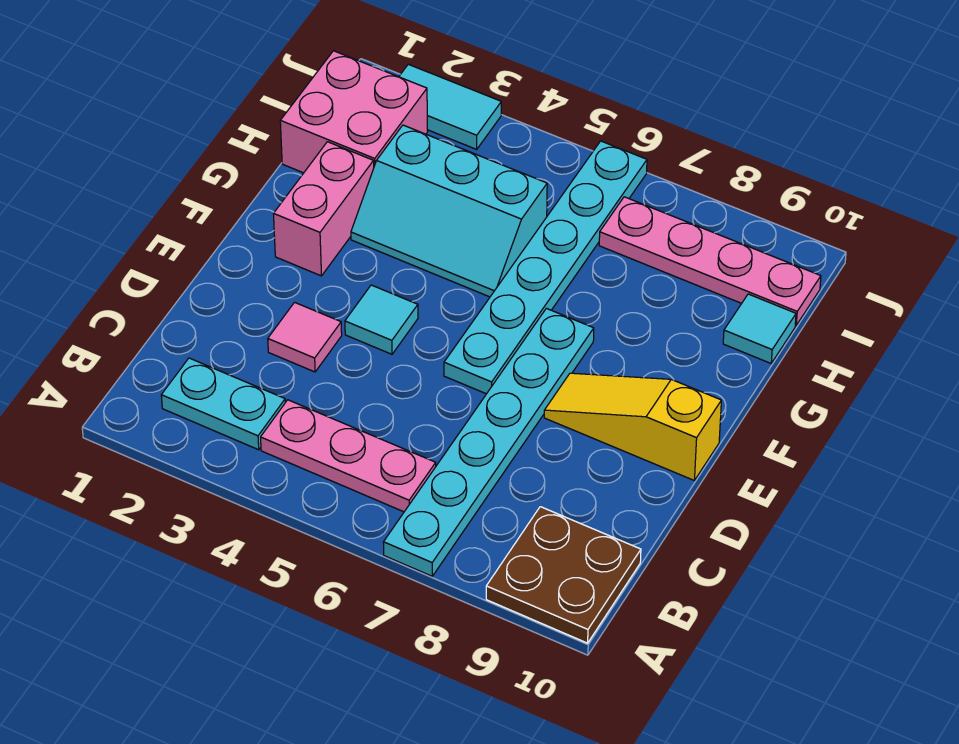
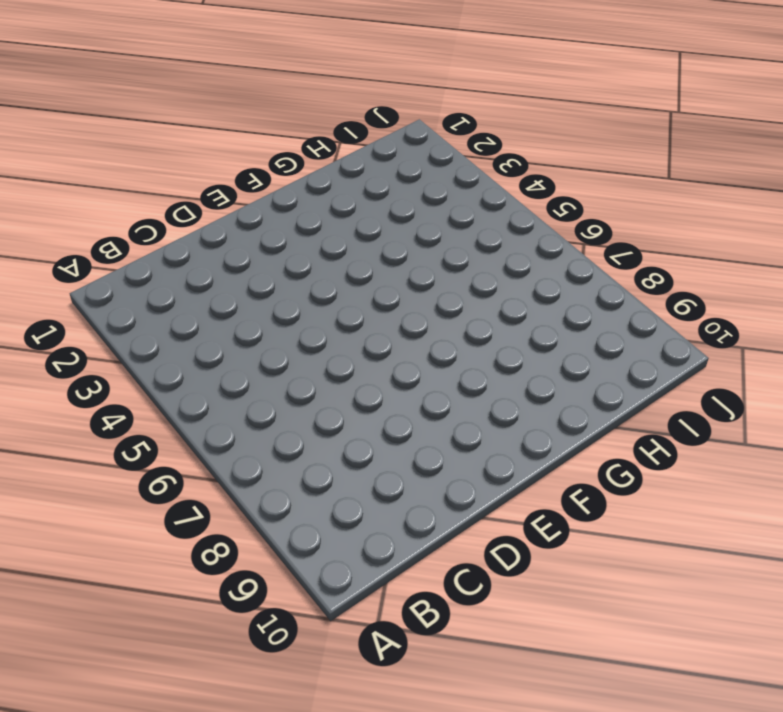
none -> cyan plate A7:F7 level 1
none -> brown plate A9:B10 level 1
none -> cyan plate B2:B3 level 1

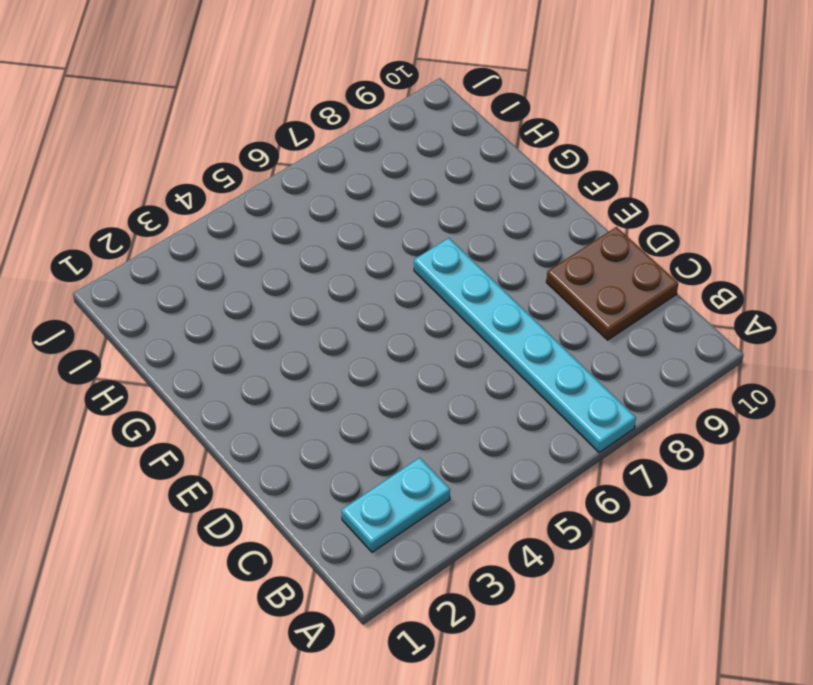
brown plate C9:D10 level 1 -> brown plate A9:B10 level 1
none -> pink plate B4:B6 level 1
none -> pink tile D3 level 1
none -> cyan tile E4 level 1

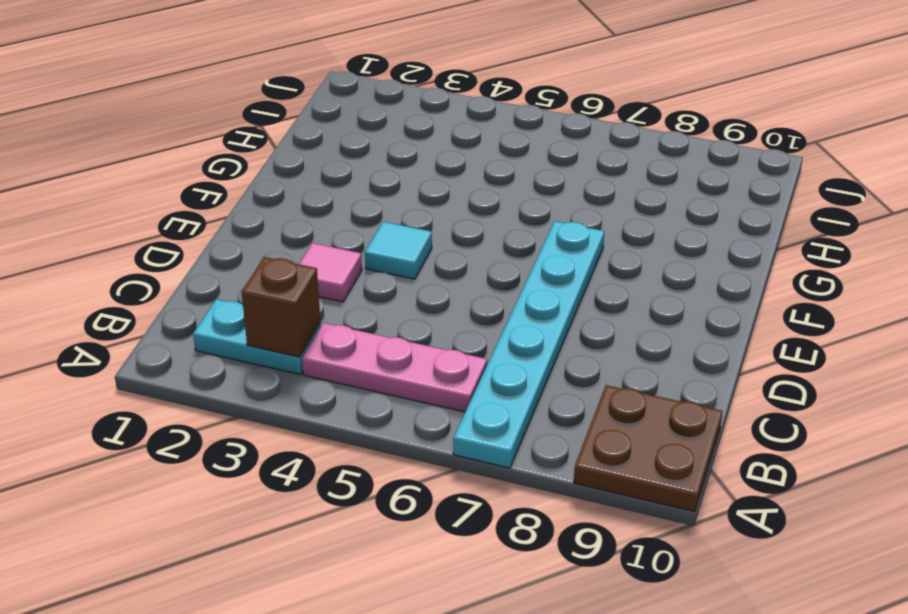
brown brick B3 level 2 -> none
none -> cyan plate E6:J6 level 1
none -> yellow slope E8:E10 level 1 top 10
none -> pink brick F2:G2 level 1

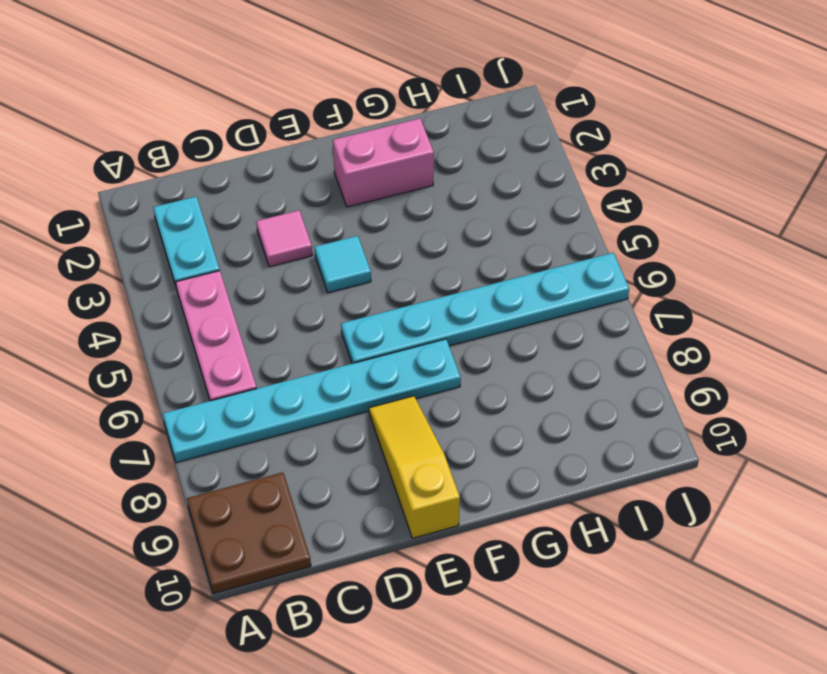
none -> cyan slope G3:H5 level 1 top H
none -> pink brick H1:I2 level 1
none -> cyan tile H10 level 1

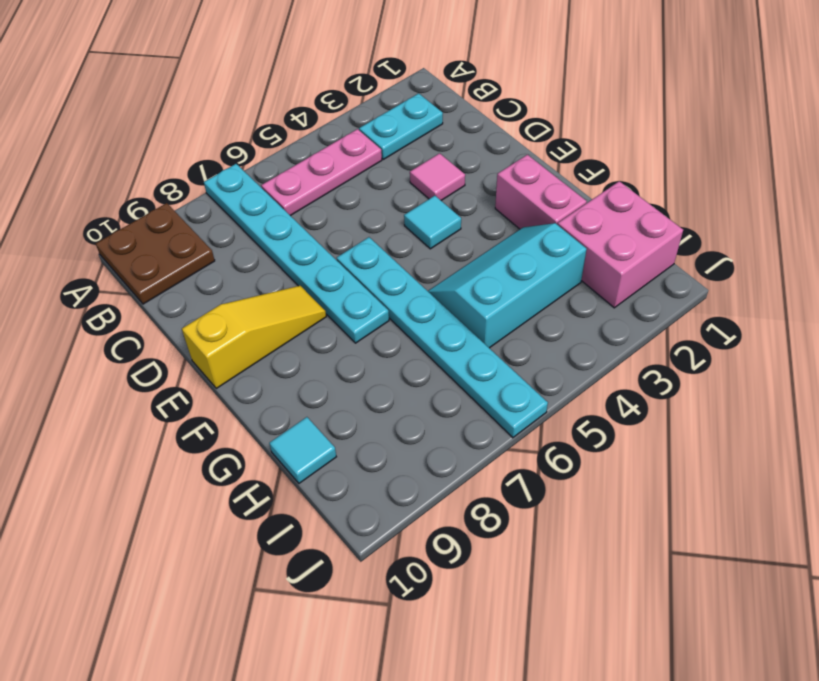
none -> pink plate I7:I10 level 1
none -> cyan tile J2:J3 level 1

